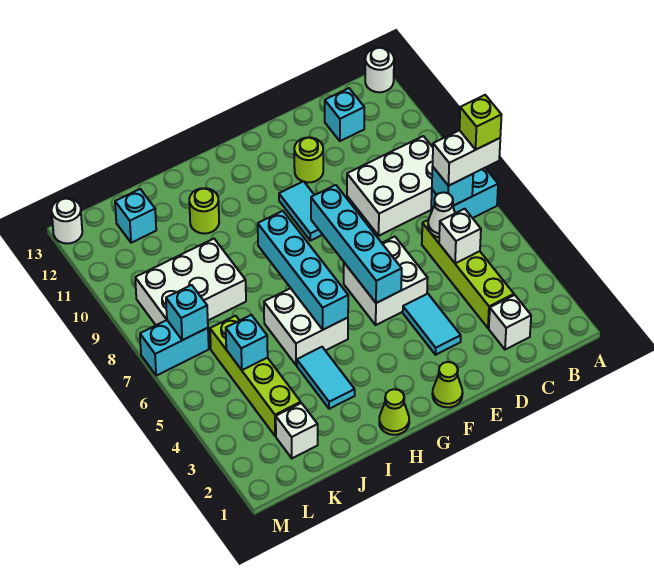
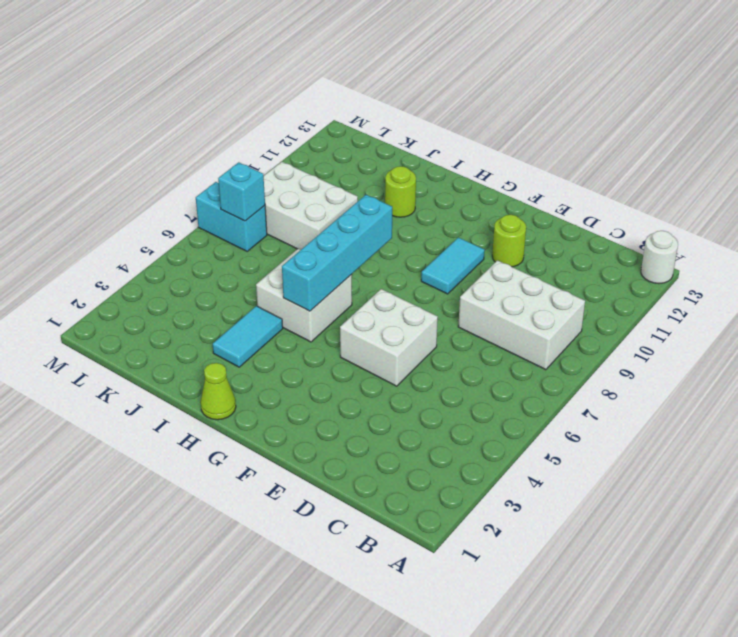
none -> cyan brick A7:B7 level 1
none -> white brick C2 level 1
none -> lime brick C3:C6 level 1
none -> cyan brick C12 level 1

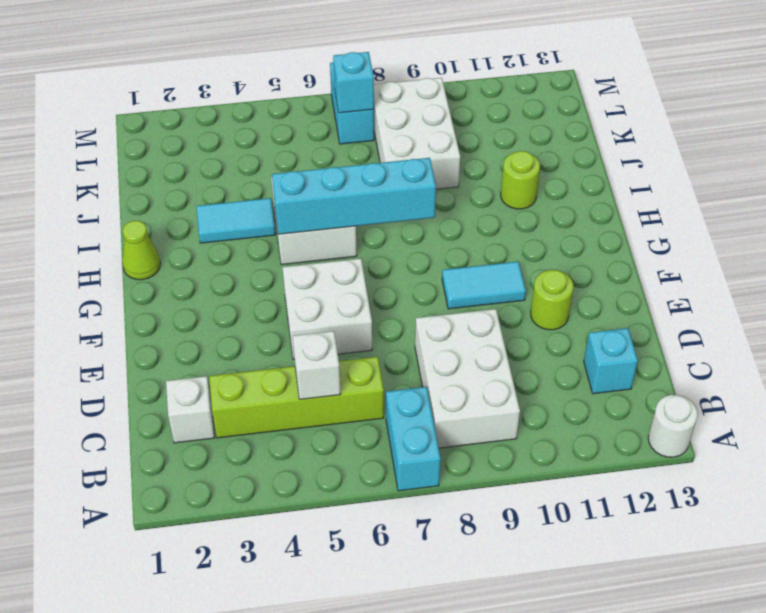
none -> cyan tile E3:E4 level 1
none -> lime cone F1 level 1
none -> white brick K2 level 1
none -> lime brick K3:K6 level 1

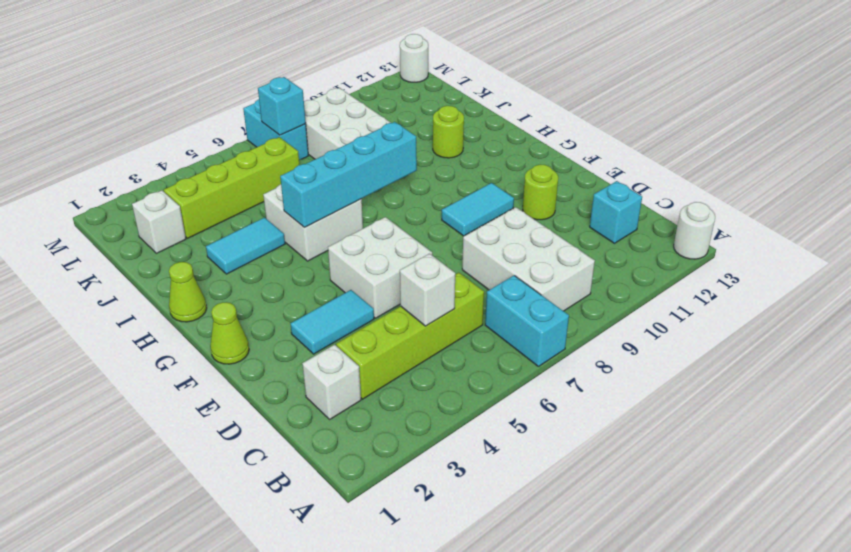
none -> cyan brick K12 level 1
none -> cyan brick B7 level 2
none -> white cone C6 level 2
none -> cyan brick F5:F8 level 2

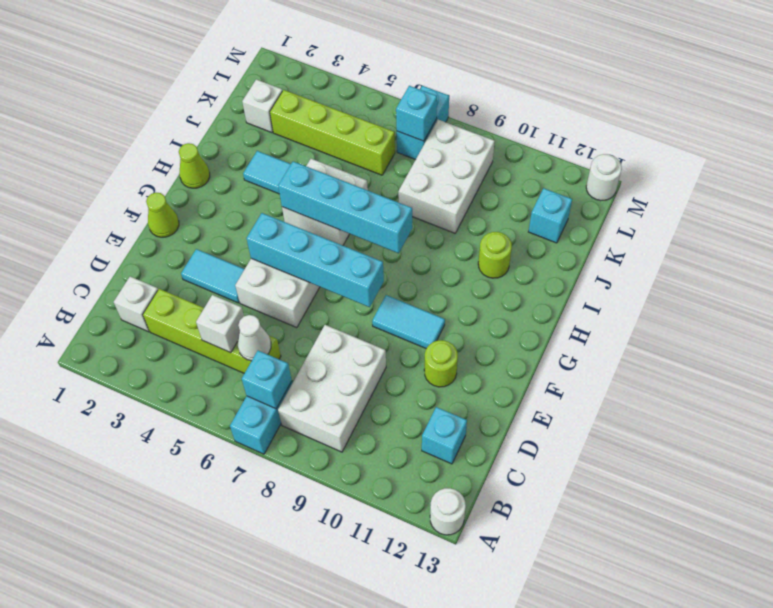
none -> cyan brick K5 level 2
none -> white brick A7:B7 level 3
none -> lime brick A7 level 4

